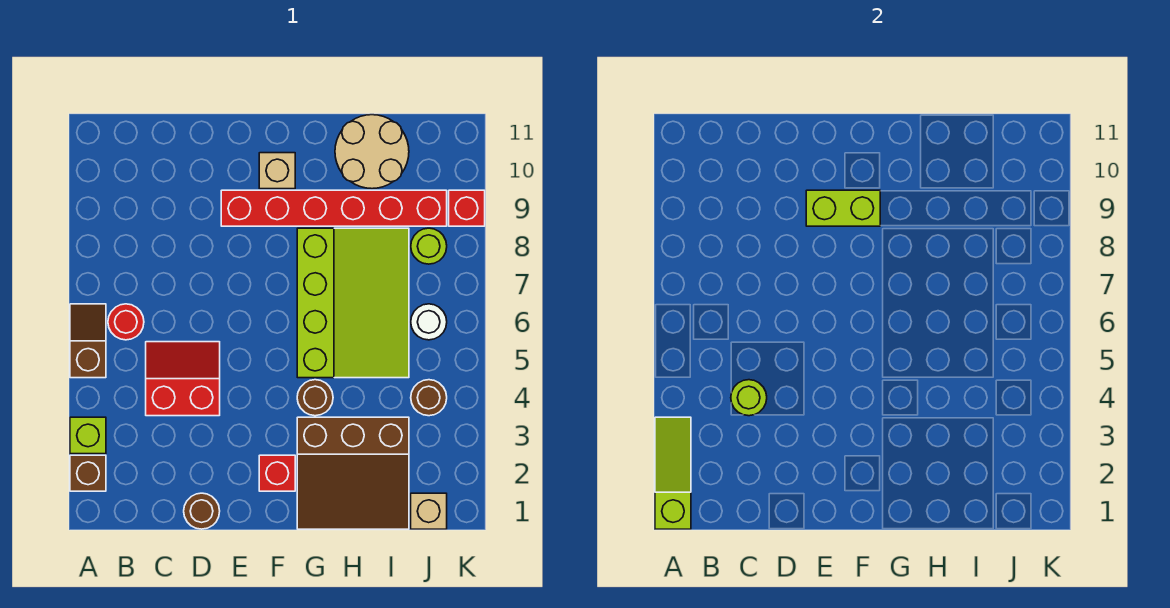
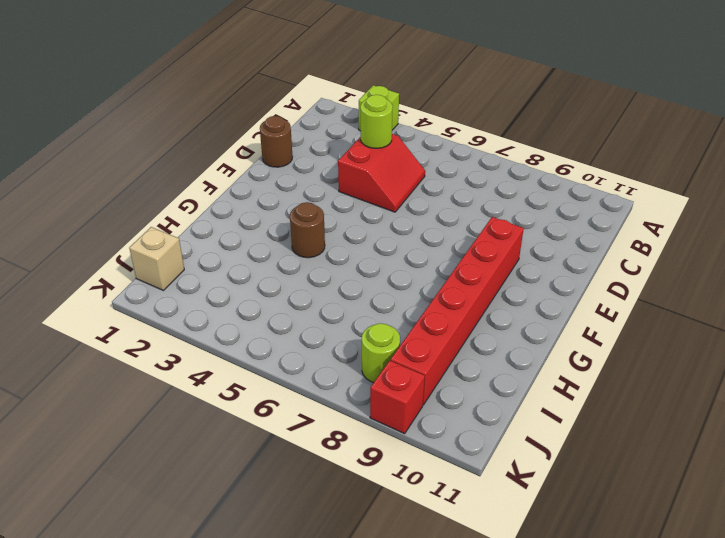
none -> brown brick A2 level 1
none -> brown slope A5:A6 level 1 top 5
none -> red round brick B6 level 1

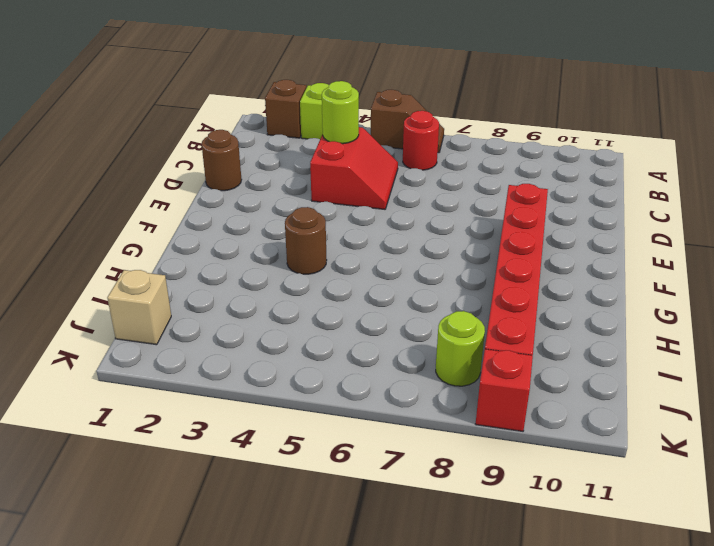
none -> red brick F2 level 1
none -> tan brick F10 level 1
none -> brown slope G1:I3 level 1 top 3

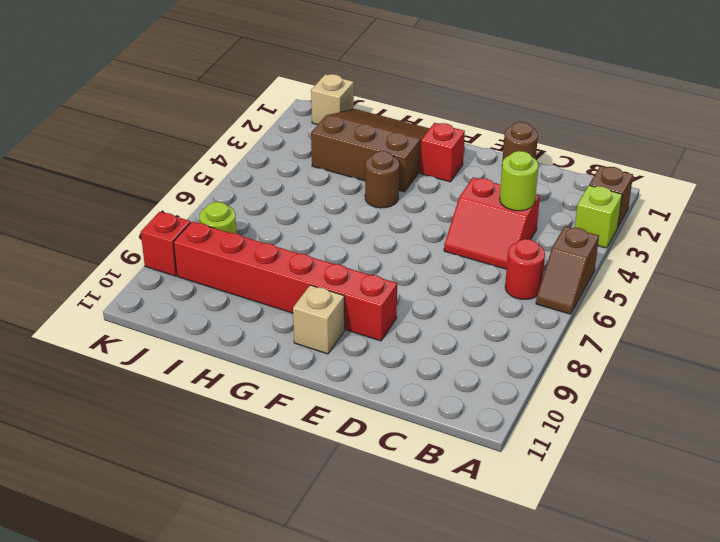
none -> lime slope G5:I8 level 1 top G
none -> tan round brick H10:I11 level 1
none -> brown round brick J4 level 1

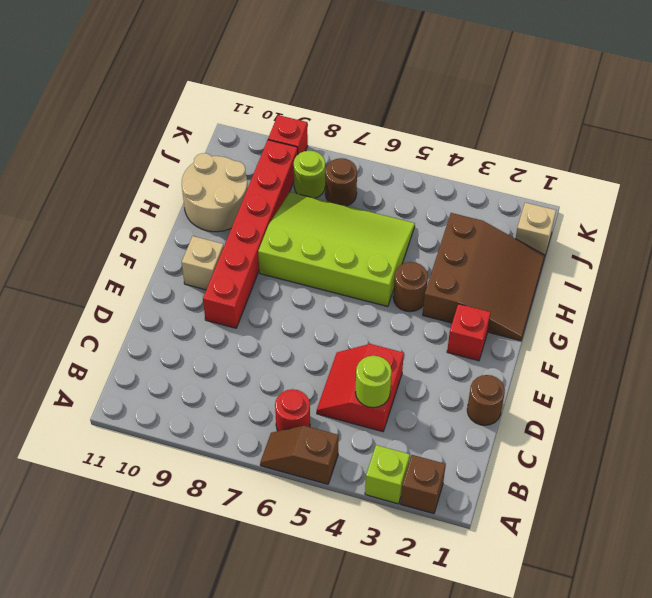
brown round brick J7 level 1 -> brown round brick J4 level 1
none -> white round brick J6 level 1
none -> lime slope A1:A3 level 2 top 1
none -> lime brick E9:F9 level 2

